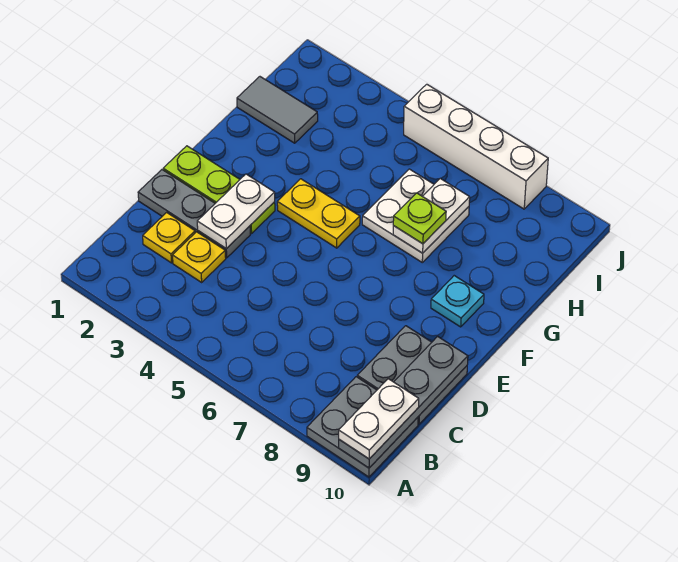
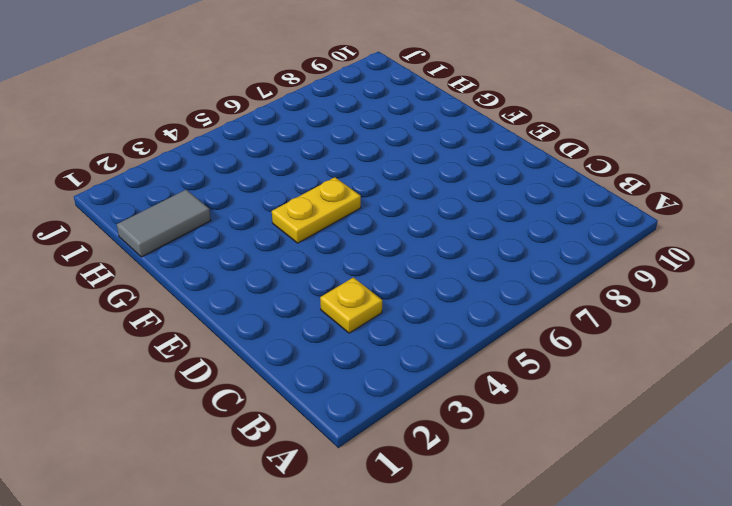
none -> grey plate A9:B10 level 1
none -> yellow plate C2 level 1
none -> grey plate C9:D10 level 1

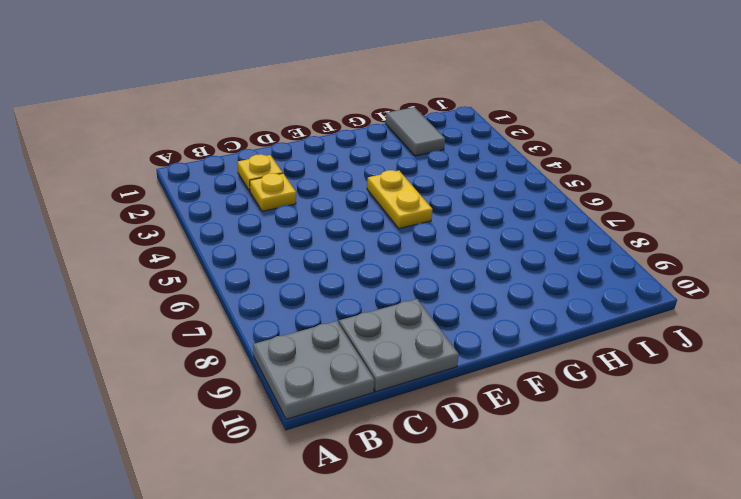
none -> grey plate D1:D3 level 1
none -> lime plate E1:E3 level 1
none -> cyan plate F9 level 1

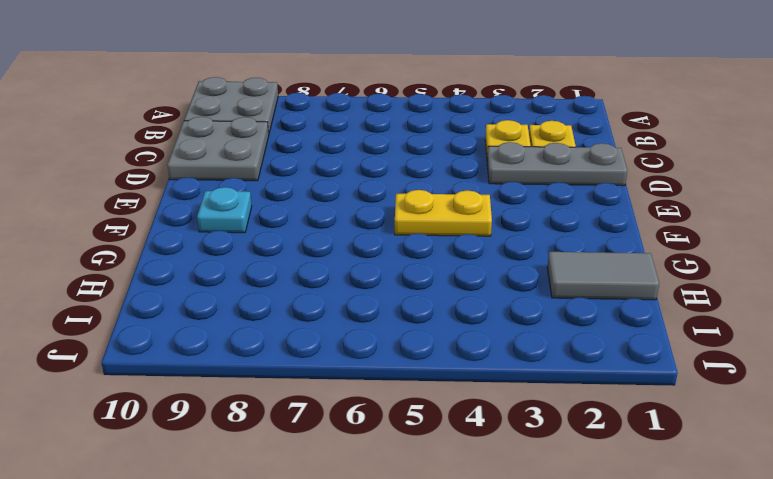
none -> lime plate E1:E3 level 1
none -> white plate G6:H7 level 1
none -> white brick J5:J8 level 1

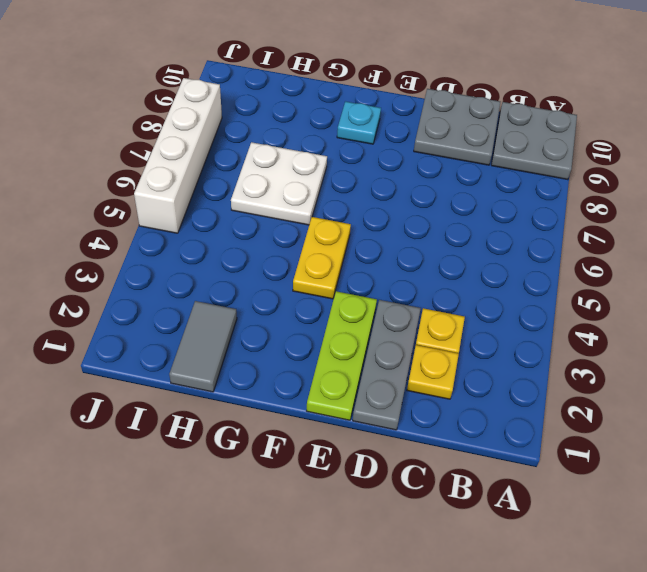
none -> grey plate A10:D10 level 2
none -> white plate D3:E3 level 2
none -> white plate G7:H7 level 2

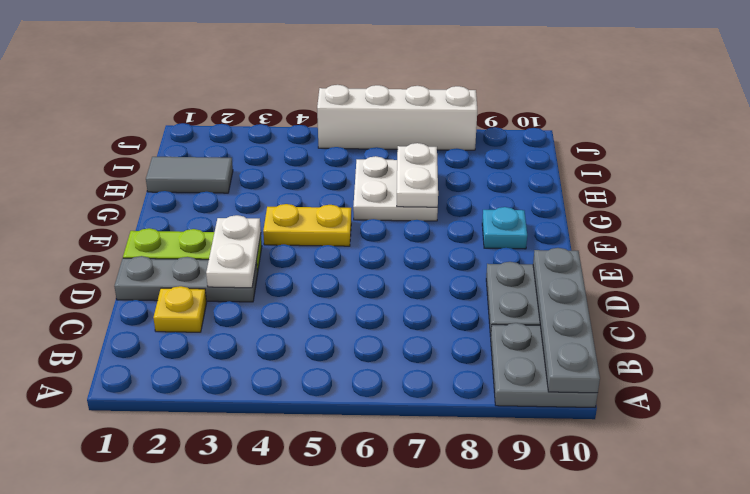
none -> yellow plate C3 level 1
none -> white plate A10:B10 level 3
none -> lime plate G7 level 3

